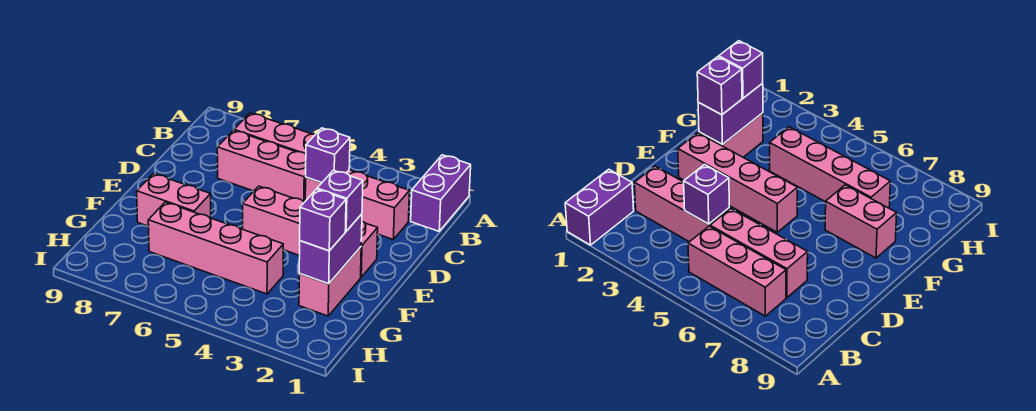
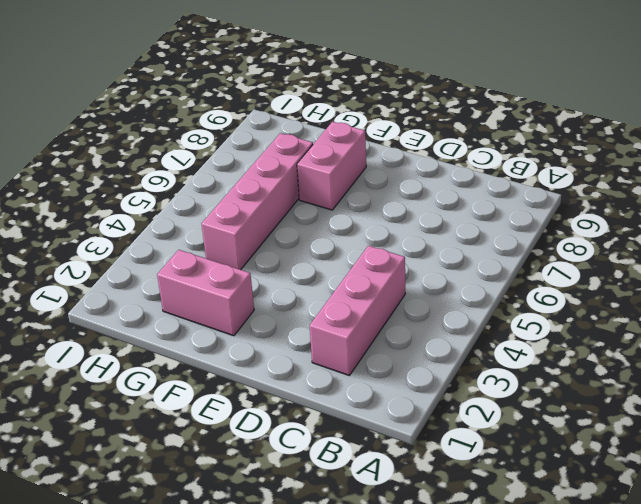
none -> purple brick A1:B1 level 1
none -> pink brick B5:B7 level 1
none -> pink brick C5:C7 level 1

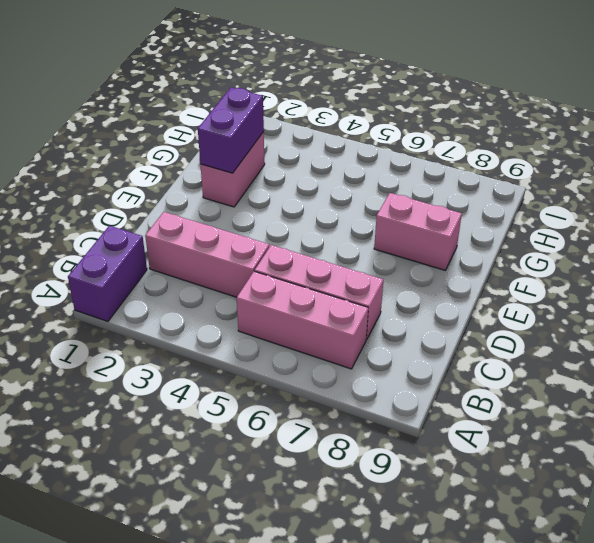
none -> pink brick E2:E5 level 1
none -> pink brick G4:G7 level 1
none -> purple brick C4 level 2

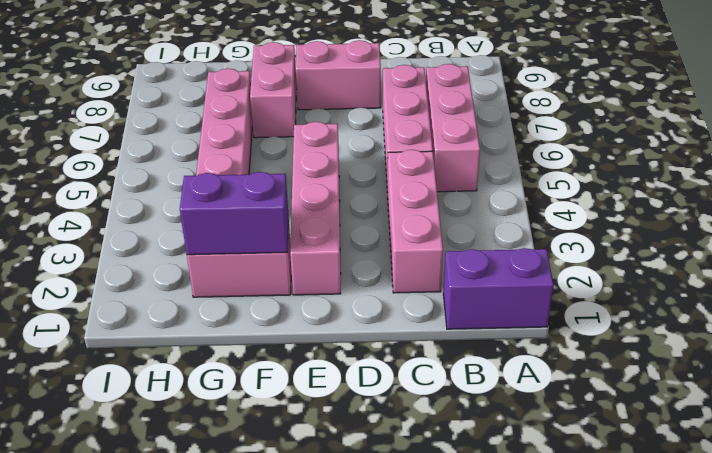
pink brick D8:E8 level 1 -> none
none -> purple brick C4 level 2
none -> purple brick F2 level 3
none -> purple brick G2 level 3

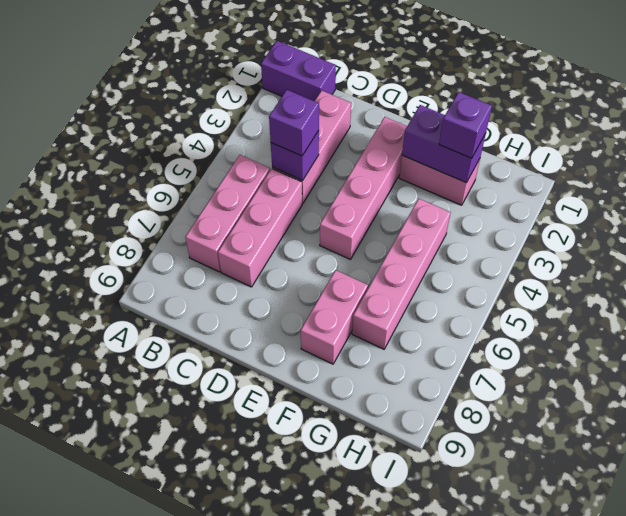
purple brick C4 level 3 -> purple brick F2 level 3

